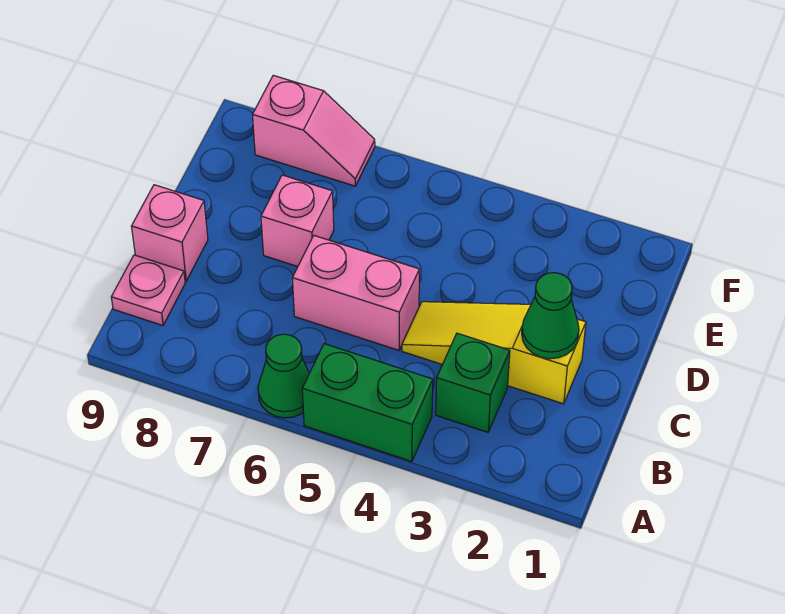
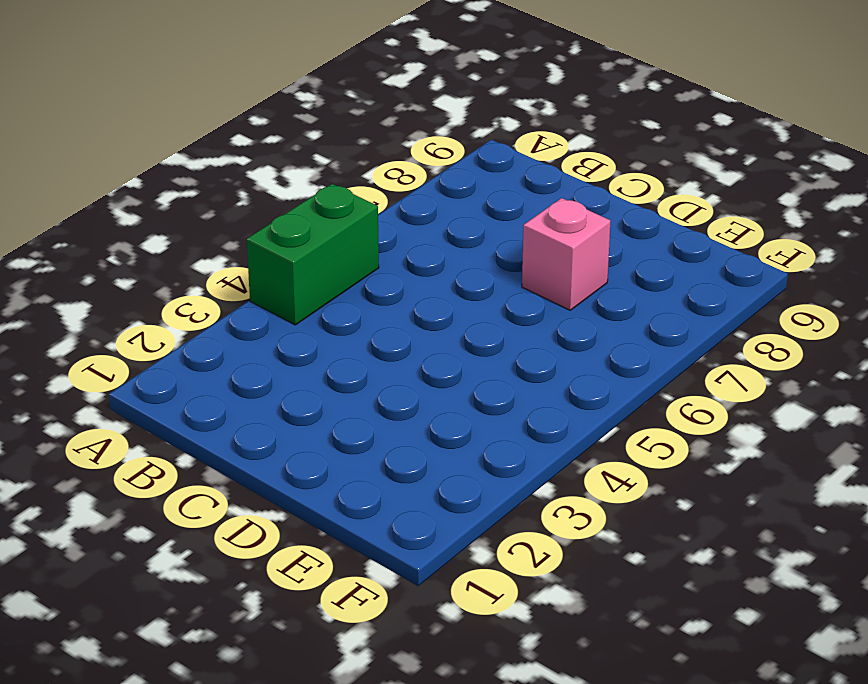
none -> green cone A6 level 1
none -> green brick B3 level 1

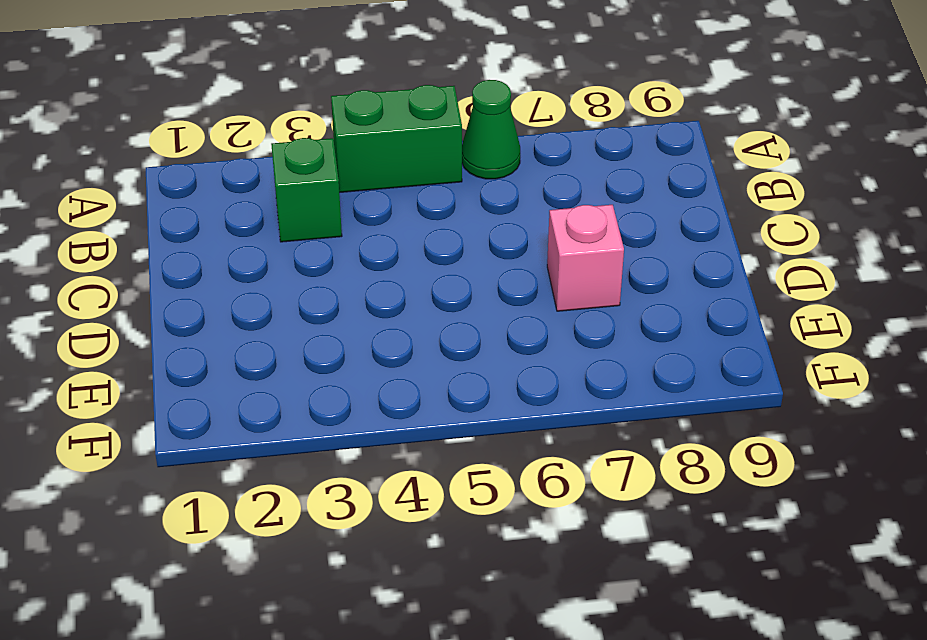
none -> pink plate B9 level 1
none -> yellow slope C2:C4 level 1 top 2

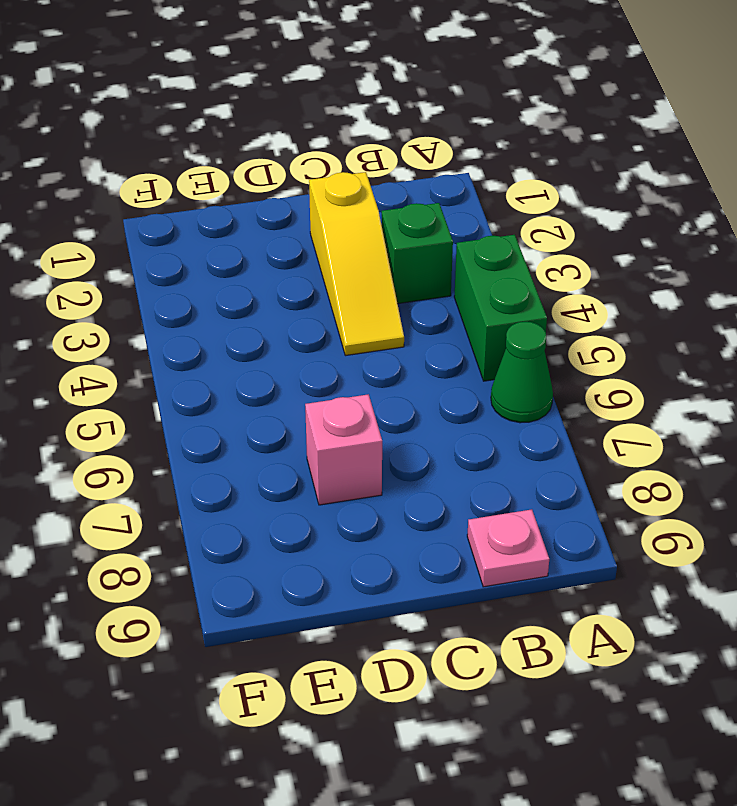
none -> pink brick C5:C6 level 1
none -> pink brick C9 level 1

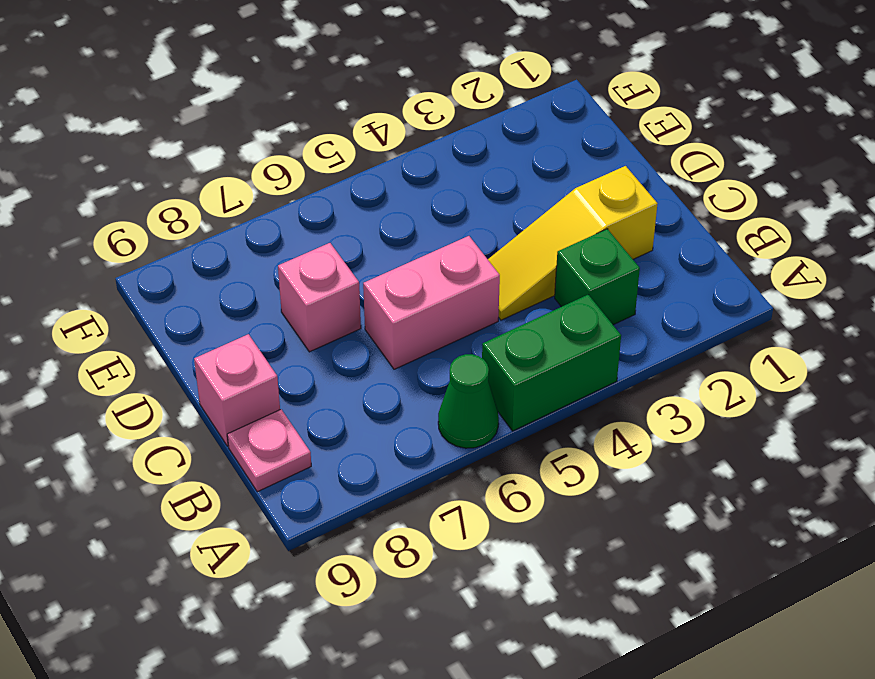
none -> pink slope F7:F8 level 1 top 8
none -> green cone C2 level 2

